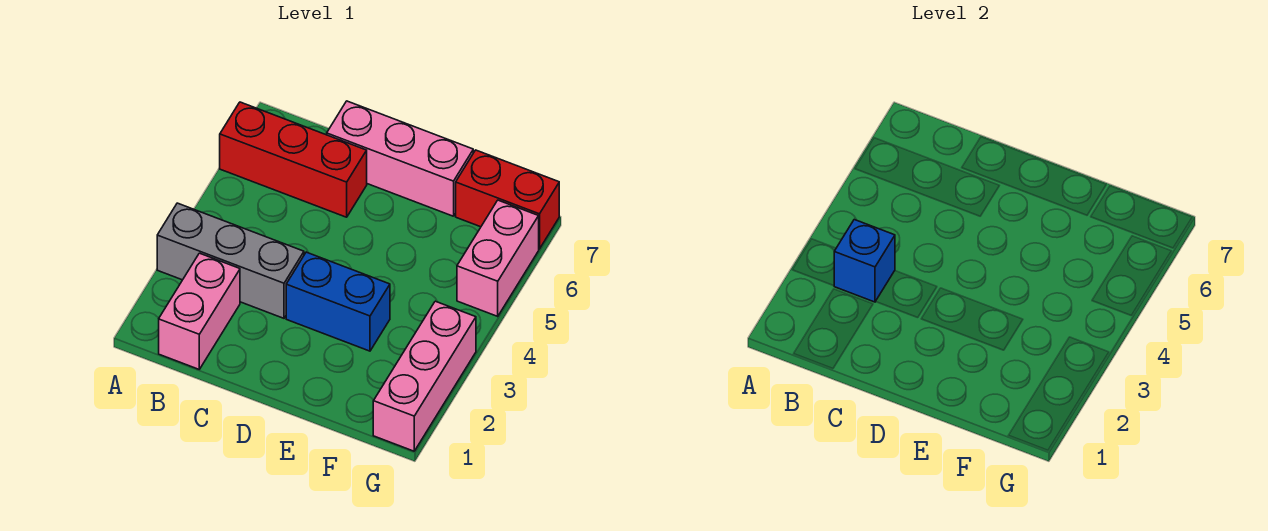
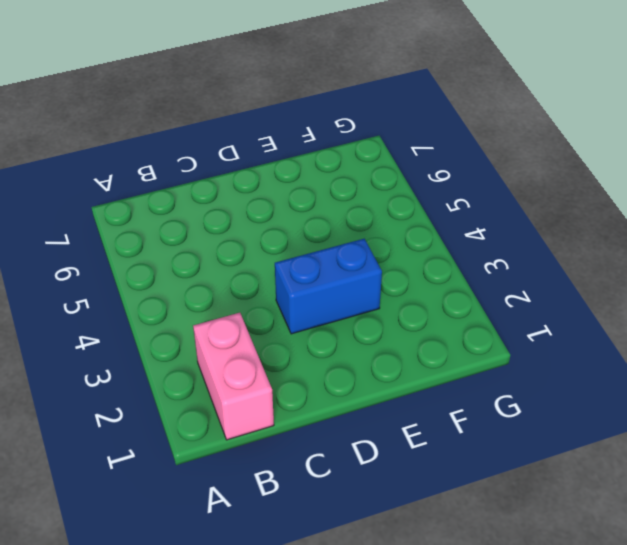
none -> grey brick A3:C3 level 1
none -> red brick A6:C6 level 1

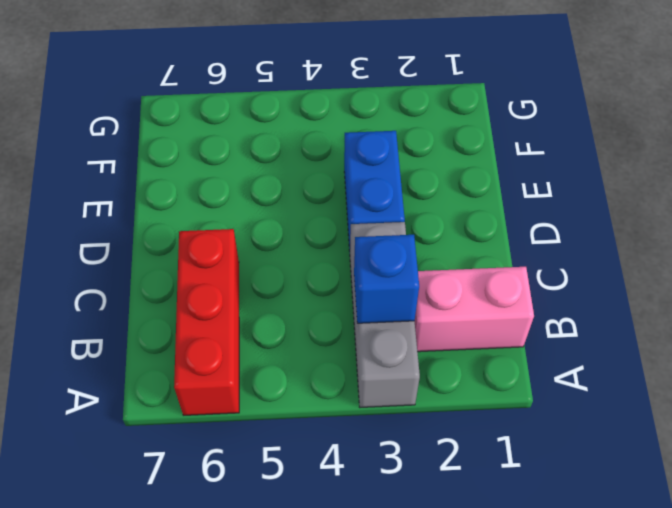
none -> pink brick C7:E7 level 1
none -> red brick F7:G7 level 1

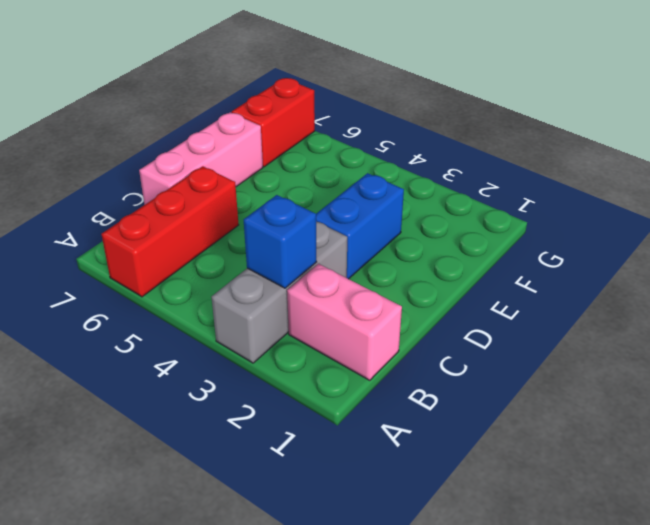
none -> pink brick G1:G3 level 1
none -> pink brick G5:G6 level 1

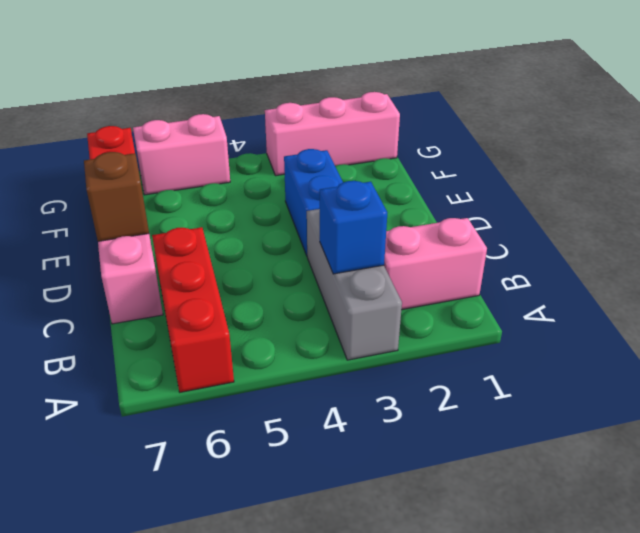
brown brick D7 level 2 -> none

